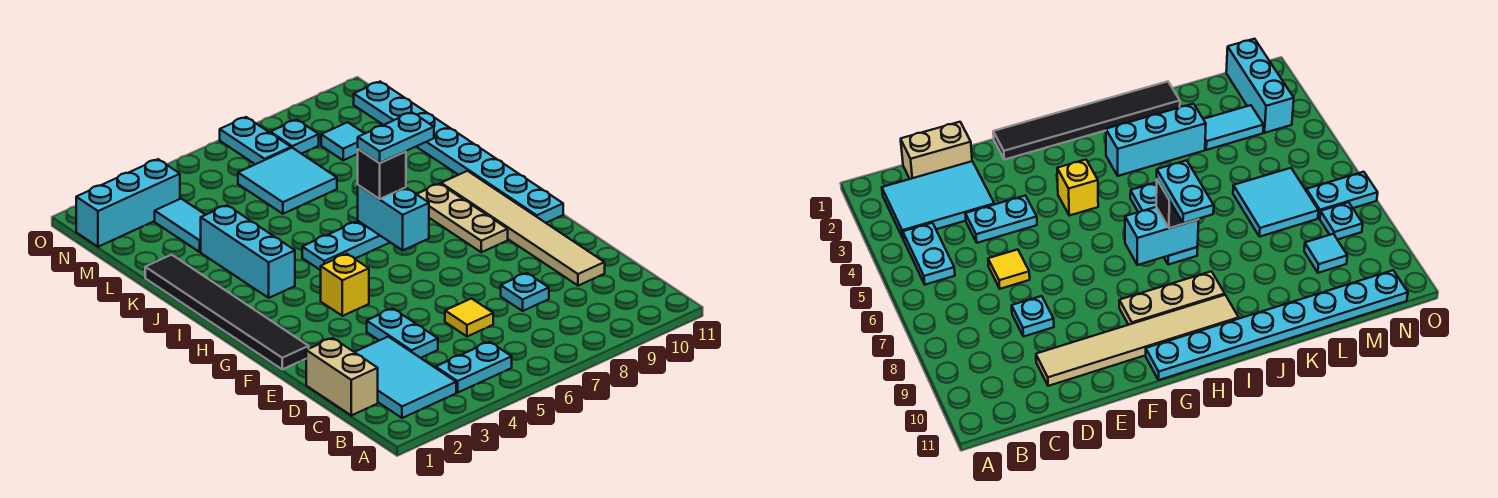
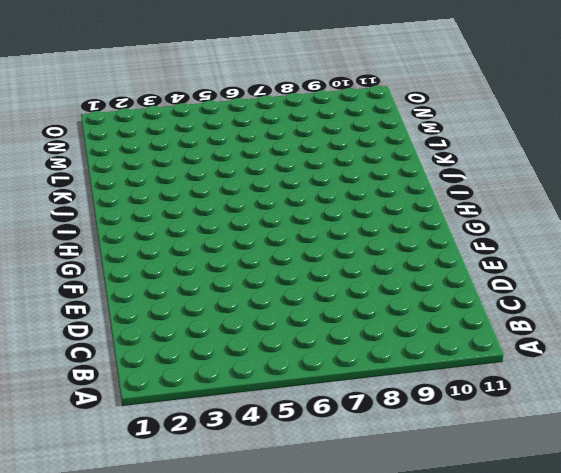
none -> cyan tile B2:D3 level 1
none -> cyan plate B4:B5 level 1
none -> tan brick C1:D1 level 1

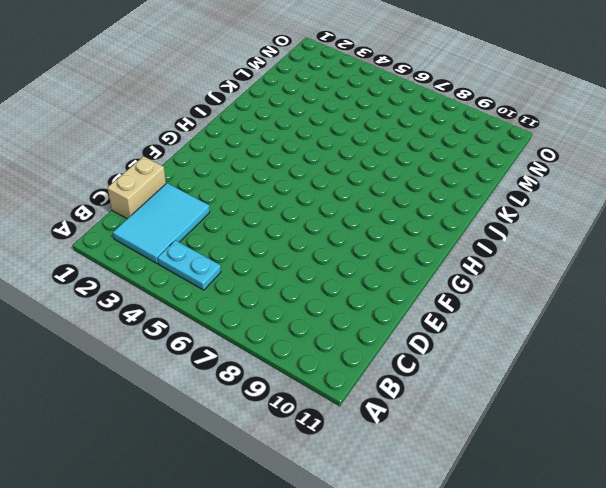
none -> cyan plate D4:E4 level 1
none -> yellow tile D6 level 1
none -> cyan plate D8 level 1

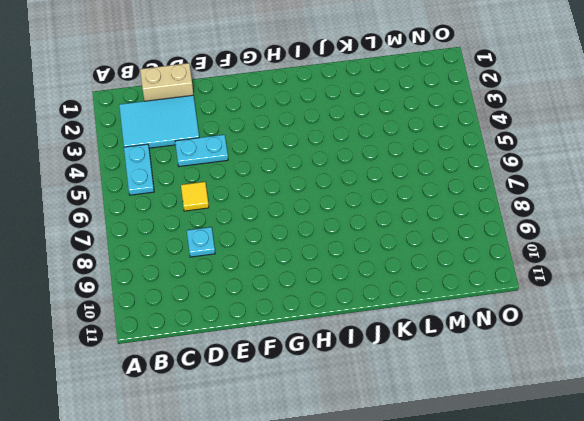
none -> tan tile D10:I10 level 1
none -> black tile F1:K1 level 1
none -> yellow brick G4 level 1

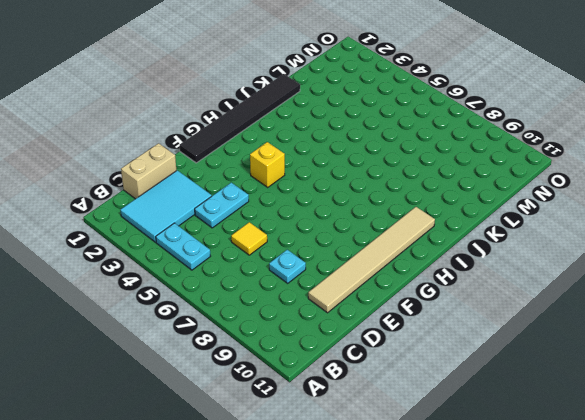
none -> tan plate G9:I9 level 1
none -> cyan plate G11:N11 level 1
none -> cyan brick I3:K3 level 1

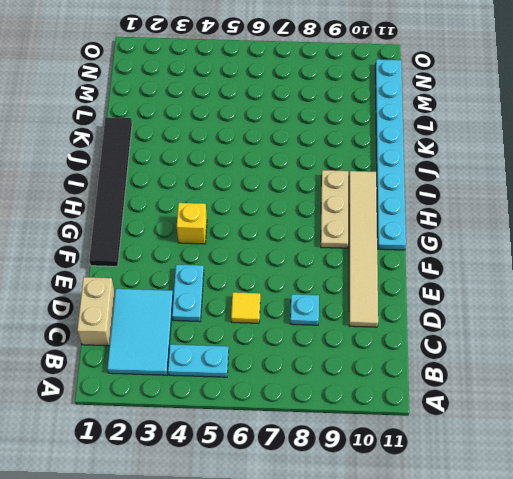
none -> cyan brick I3:K3 level 1
none -> cyan plate I5:I7 level 1
none -> cyan tile L3:M3 level 1

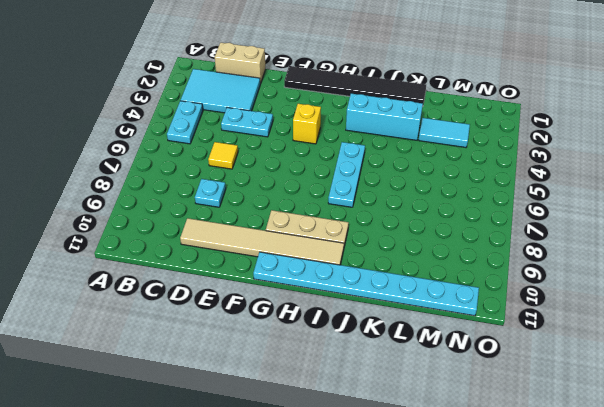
none -> cyan tile L6:M7 level 1
none -> cyan tile M9 level 1
none -> cyan brick N1:N3 level 1

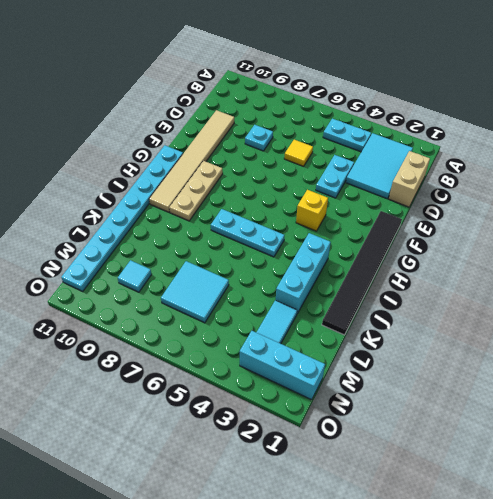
none -> cyan plate N7:O7 level 1
none -> cyan plate N8 level 1
none -> cyan brick H7:I7 level 2

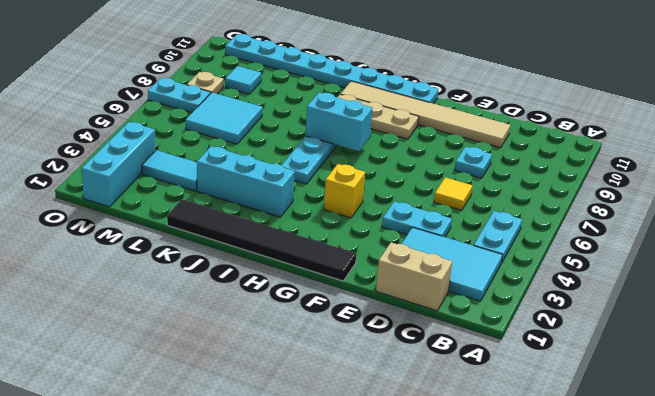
tan plate N8 level 1 -> cyan plate N8 level 1
none -> black brick I7 level 3
none -> cyan plate I7:I8 level 4

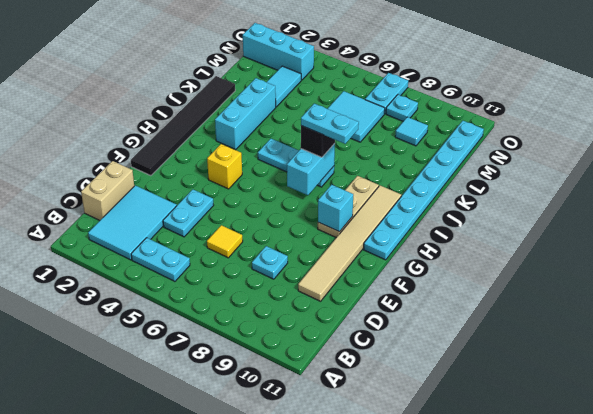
cyan brick G9 level 2 -> none

